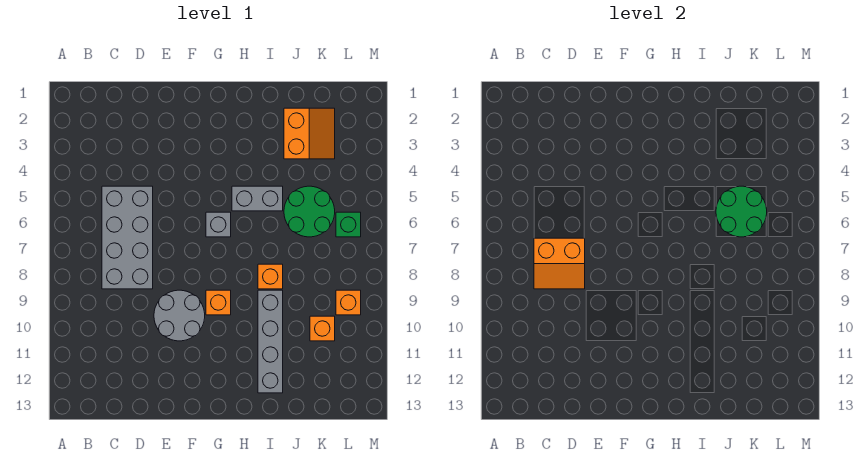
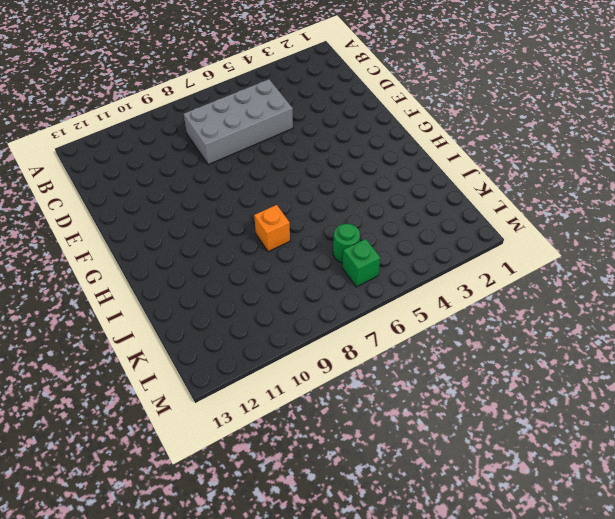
green round brick K6 level 1 -> green round brick J5:K6 level 1
none -> grey round brick E9:F10 level 1
none -> grey brick G6 level 1
none -> orange brick G9 level 1

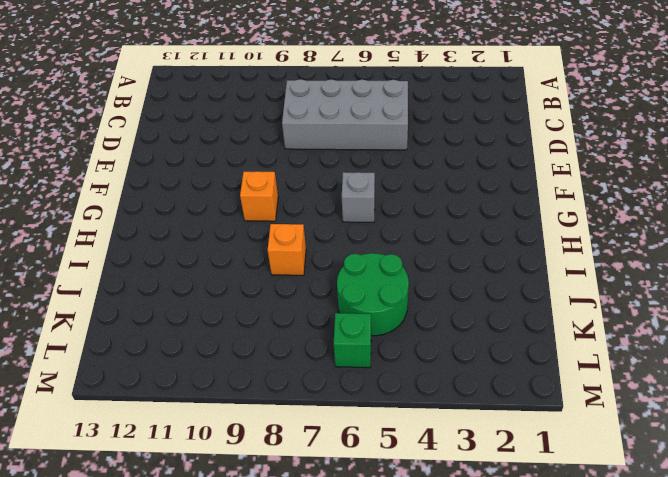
none -> grey round brick E9:F10 level 1
none -> grey brick H5:I5 level 1
none -> grey brick I9:I12 level 1

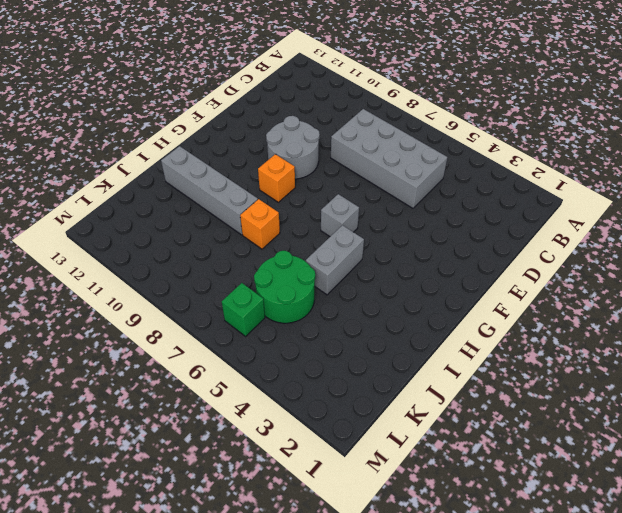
none -> orange slope J2:K3 level 1 top J
none -> orange brick K10 level 1
none -> orange brick L9 level 1

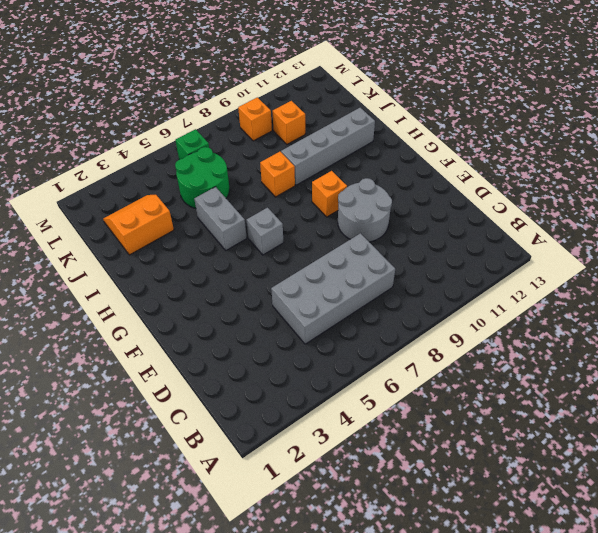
none -> orange slope C7:D8 level 2 top 7
none -> green round brick J5:K6 level 2

